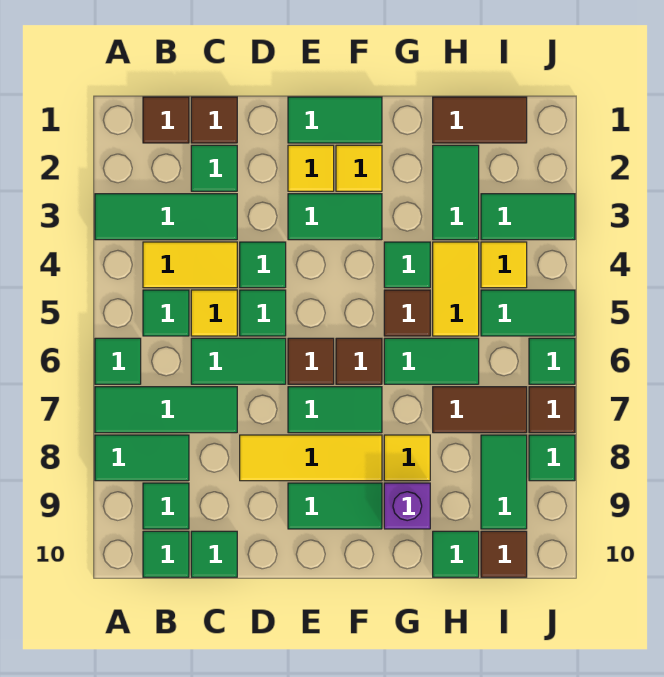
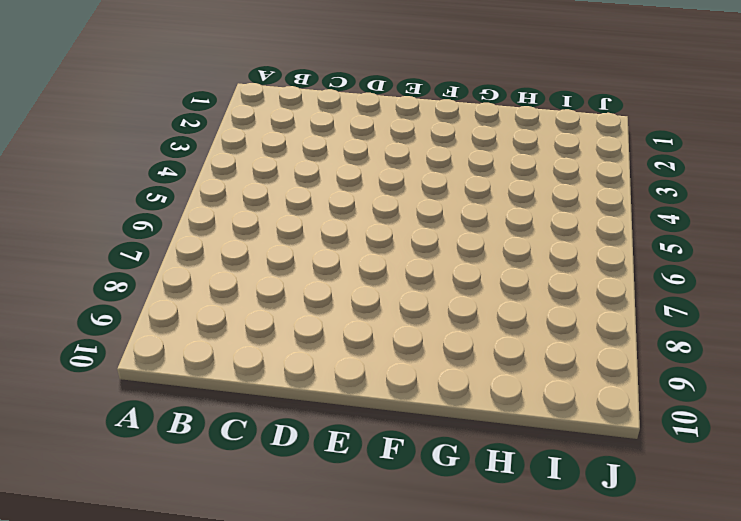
none -> green tile A3:C3 level 1
none -> green tile A6 level 1
none -> green tile A7:C7 level 1
none -> green tile A8:B8 level 1

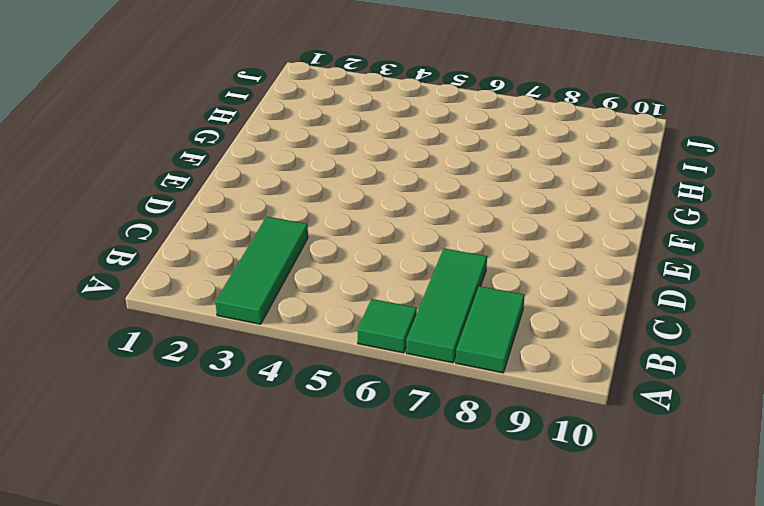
none -> brown tile B1 level 1
none -> yellow tile B4:C4 level 1
none -> green tile B5 level 1
none -> green tile B9 level 1

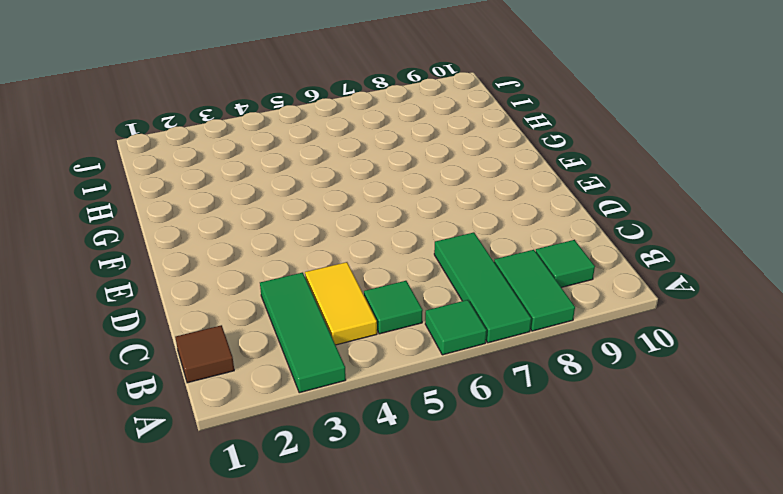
none -> green tile B10 level 1
none -> brown tile C1 level 1
none -> green tile C2 level 1
none -> yellow tile C5 level 1

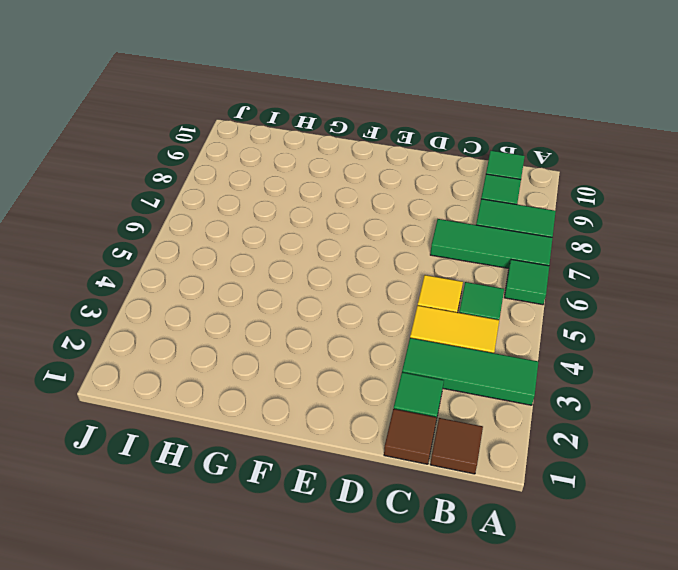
none -> green tile C6:D6 level 1
none -> green tile C10 level 1
none -> green tile D4 level 1
none -> green tile D5 level 1

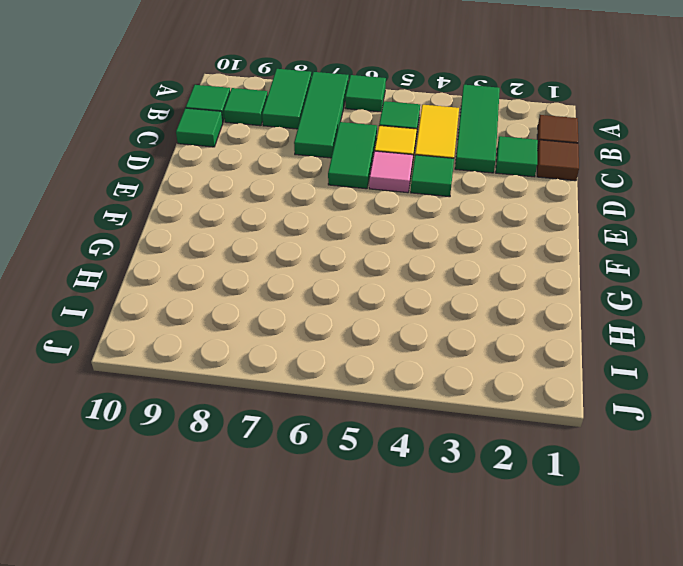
pink tile D5 level 1 -> green tile D5 level 1
none -> yellow tile D8:F8 level 1
none -> green tile E1:F1 level 1
none -> yellow tile E2 level 1
none -> green tile E3:F3 level 1

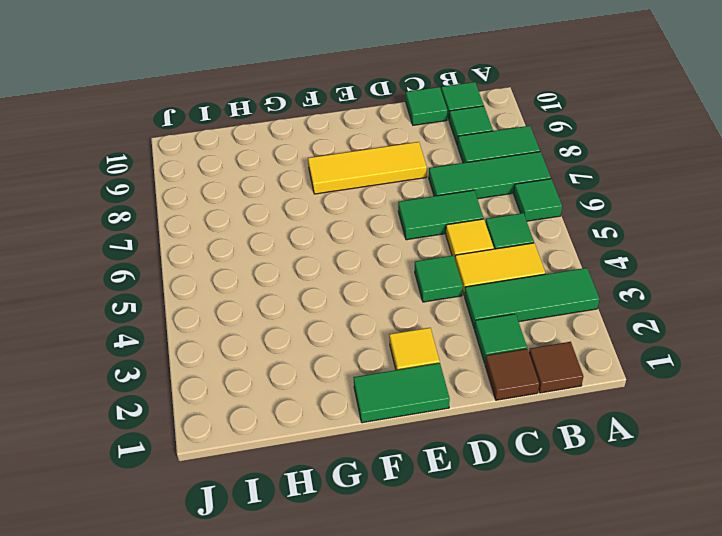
none -> green tile D5 level 1
none -> green tile E3:F3 level 1
none -> brown tile E6 level 1
none -> green tile E7:F7 level 1

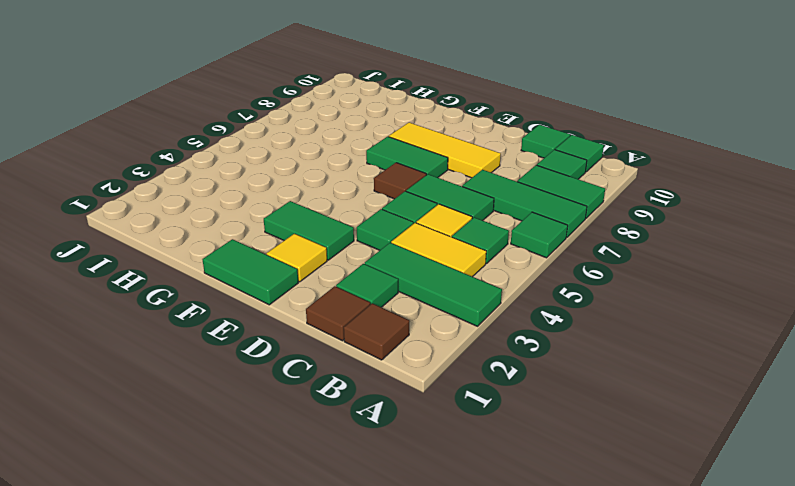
none -> green tile E9:F9 level 1
none -> yellow tile F2 level 1
none -> brown tile F6 level 1
none -> green tile G4 level 1

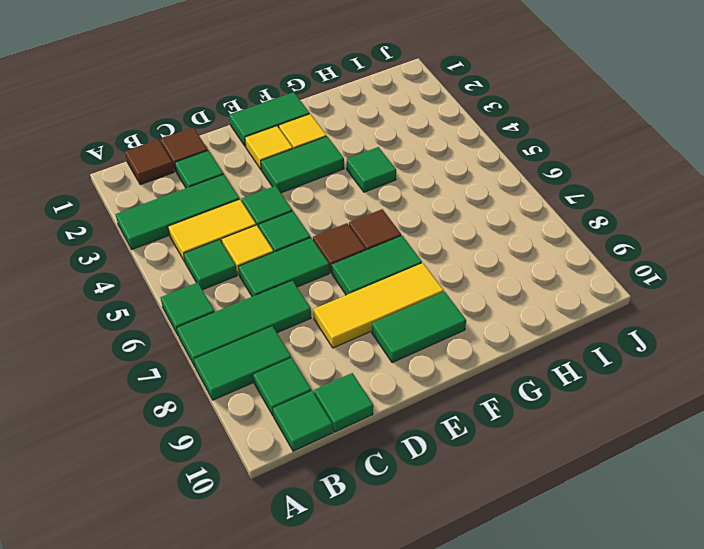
none -> brown tile G5 level 1
none -> green tile G6:H6 level 1
none -> yellow tile G8 level 1
none -> purple brick G9 level 1

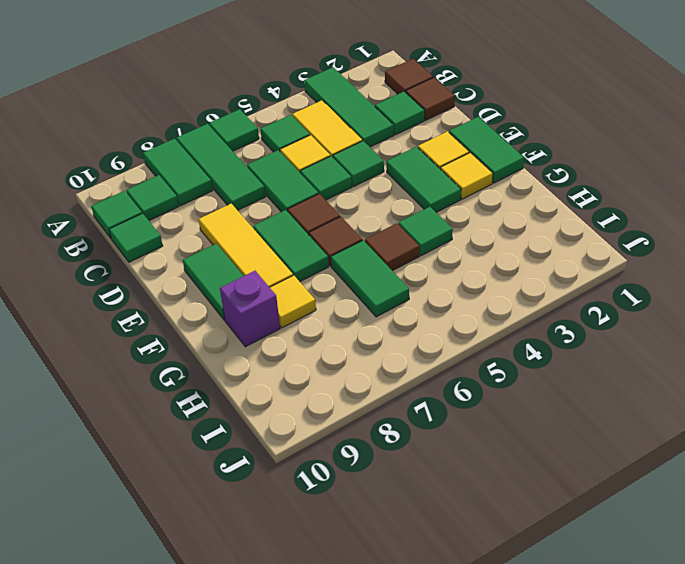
none -> brown tile H1:I1 level 1
none -> green tile H2:H3 level 1
none -> yellow tile H4:H5 level 1
none -> brown tile H7:I7 level 1

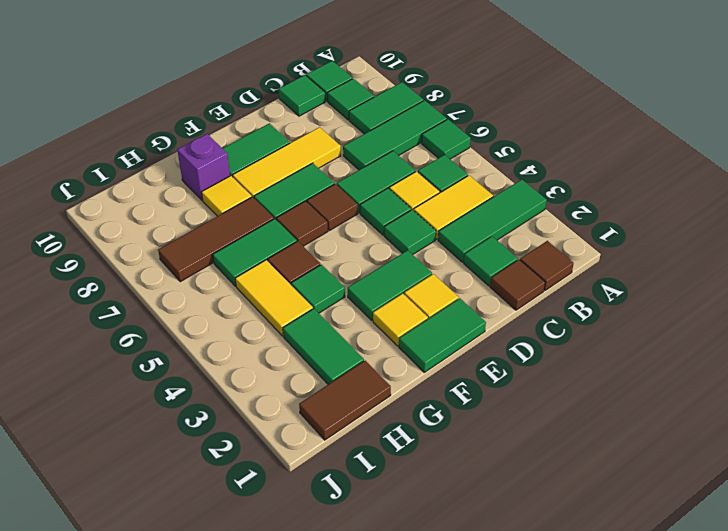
brown tile G7:I7 level 1 -> brown tile H7:I7 level 1
none -> green tile H10 level 1
none -> green tile I3:J3 level 1
none -> yellow tile I4 level 1
none -> green tile I5:J5 level 1

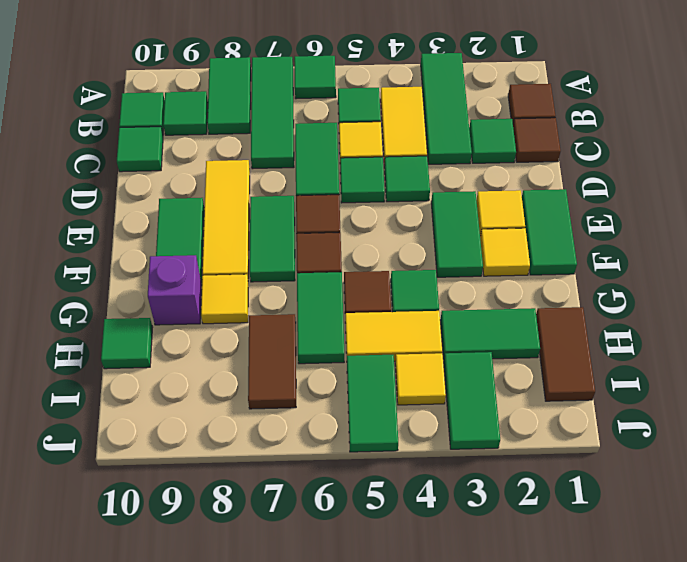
none -> green tile I8:I9 level 1
none -> brown tile I10 level 1
none -> green tile J6 level 1
none -> brown tile J7 level 1

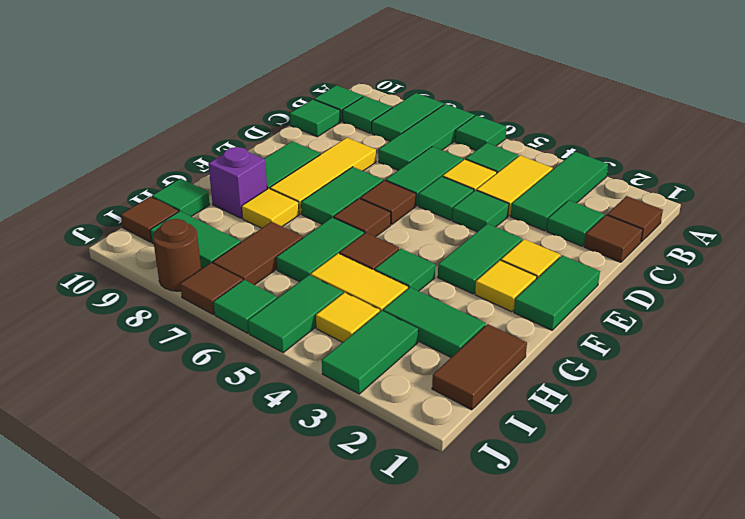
brown round brick J8 level 1 -> green tile J8 level 1

